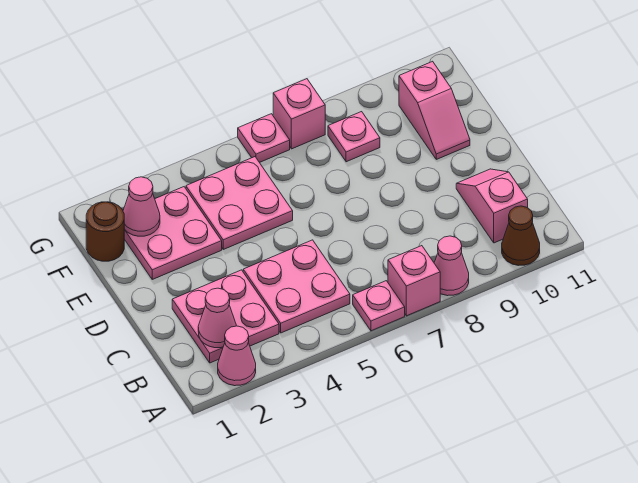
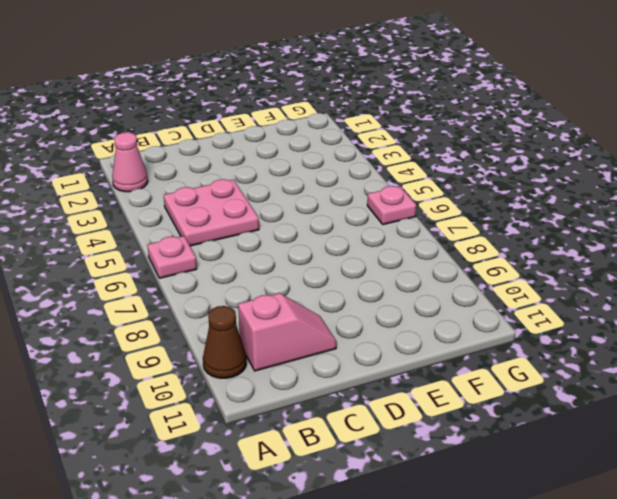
none -> pink brick A7 level 1
none -> pink cone A8 level 1
none -> pink plate B2:C3 level 1

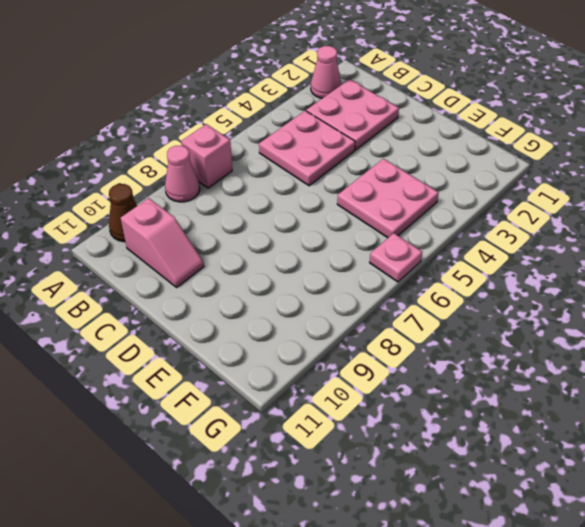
none -> pink plate A6 level 1
none -> pink plate E2:F3 level 1
none -> pink slope E10:F10 level 1 top F

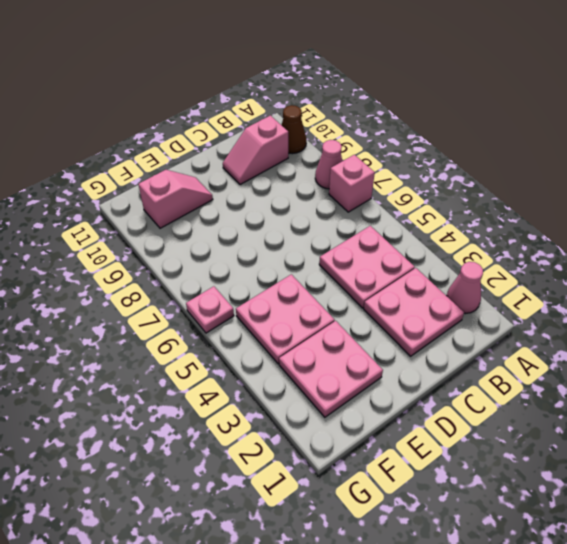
none -> pink plate A6 level 1
none -> brown round brick F1 level 1
none -> pink plate F8 level 1

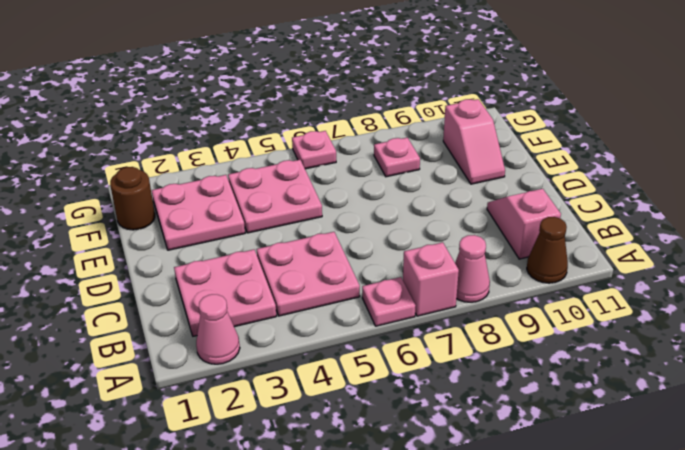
none -> pink brick G7 level 1
none -> pink cone B2 level 2
none -> pink cone F2 level 2

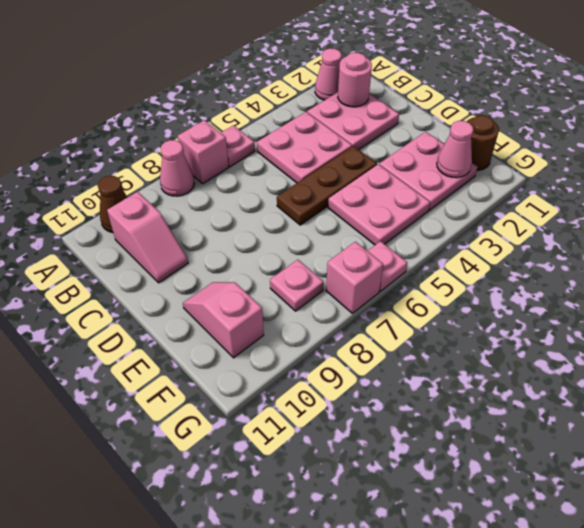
pink round brick B2 level 2 -> pink cone B2 level 2
brown plate D4:D6 level 1 -> none

